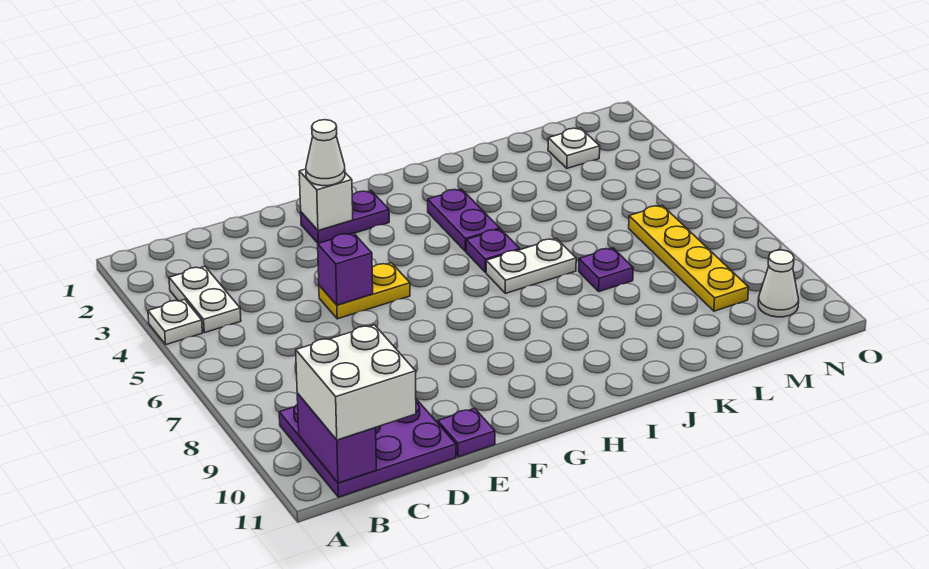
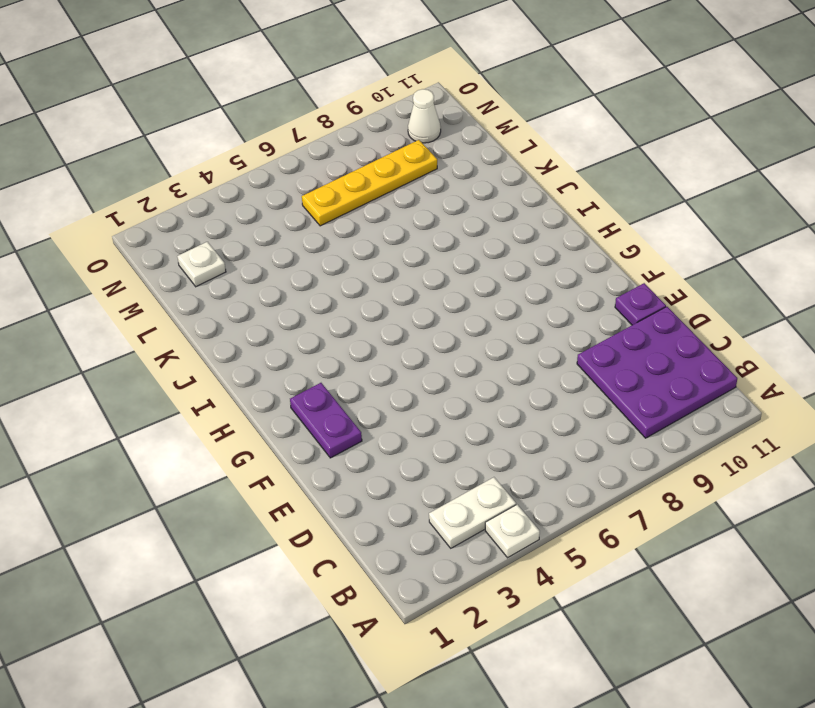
none -> yellow plate E5:F5 level 1
none -> purple plate I3:I4 level 1
none -> purple plate I5 level 1

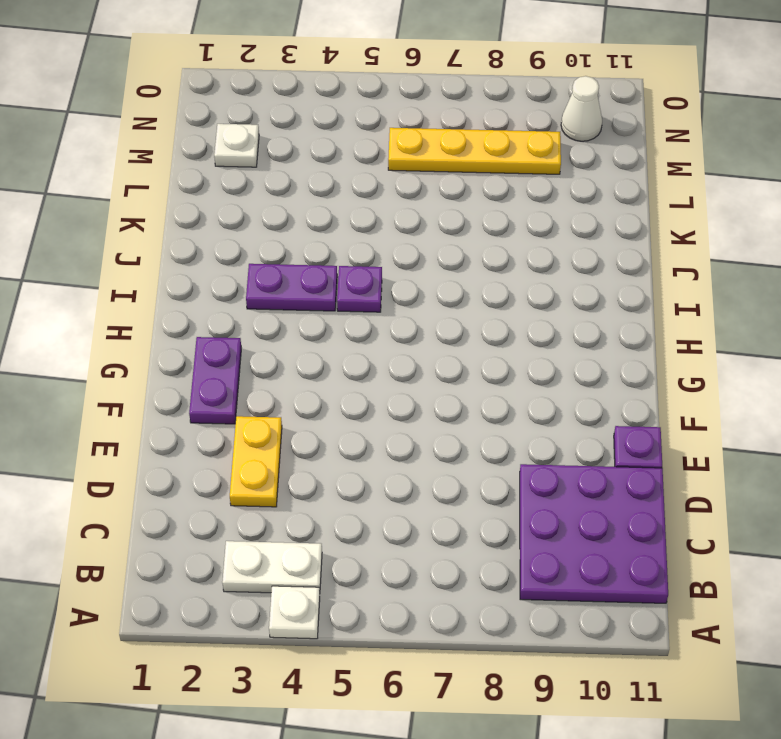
yellow plate D3:E3 level 1 -> yellow plate E5:F5 level 1
none -> white plate I6:J6 level 1
none -> purple plate K7 level 1
none -> purple brick B10:B11 level 2

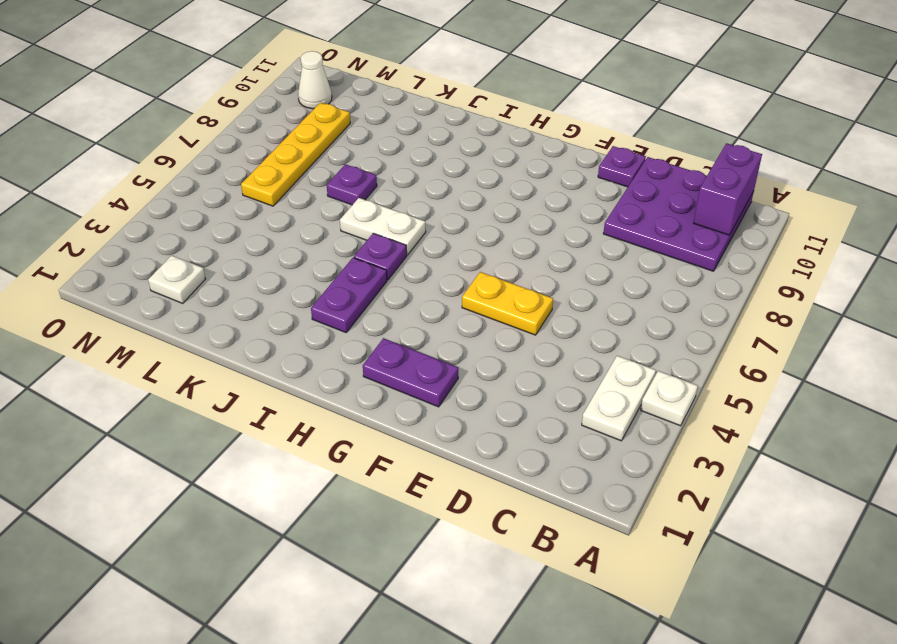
none -> purple brick E5 level 2
none -> white brick F2 level 2
none -> white brick B10:C11 level 3

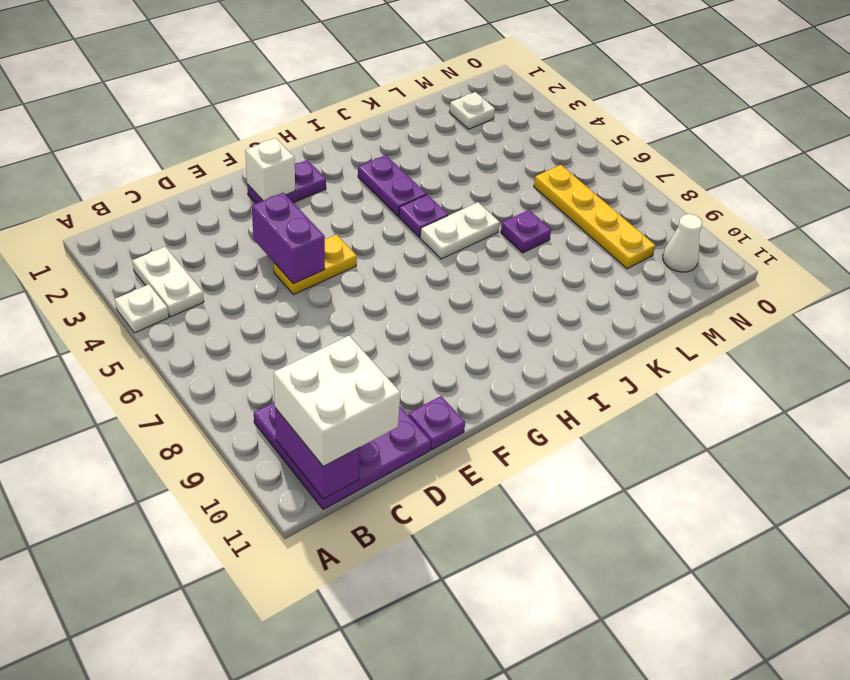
purple brick E4:E5 level 2 -> purple brick E5 level 2
none -> white cone F2 level 3

